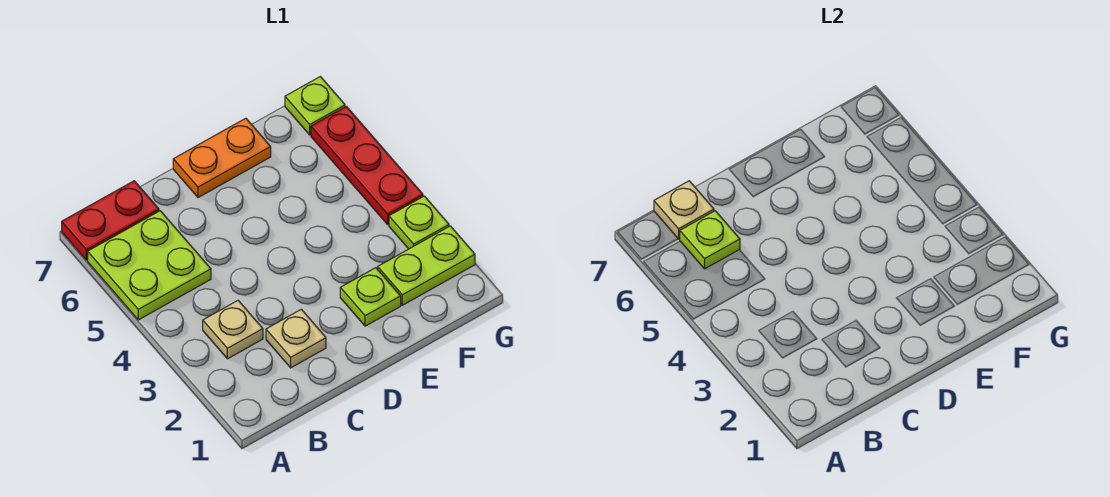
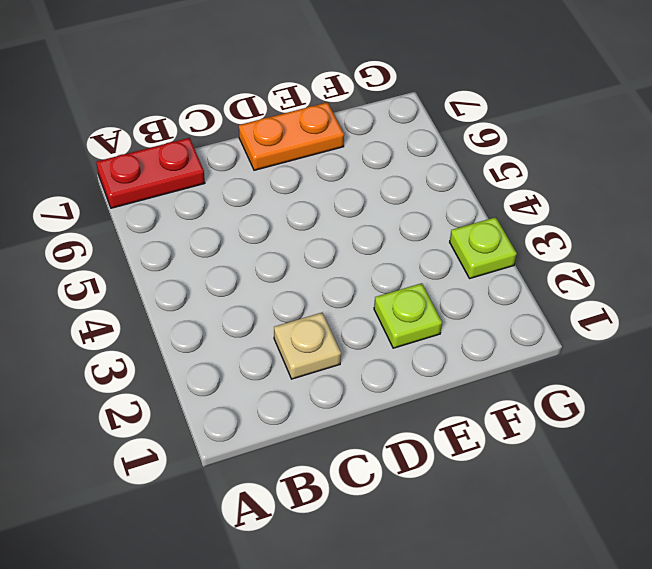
none -> lime plate A5:B6 level 1
none -> tan plate B3 level 1
none -> lime plate F2:G2 level 1

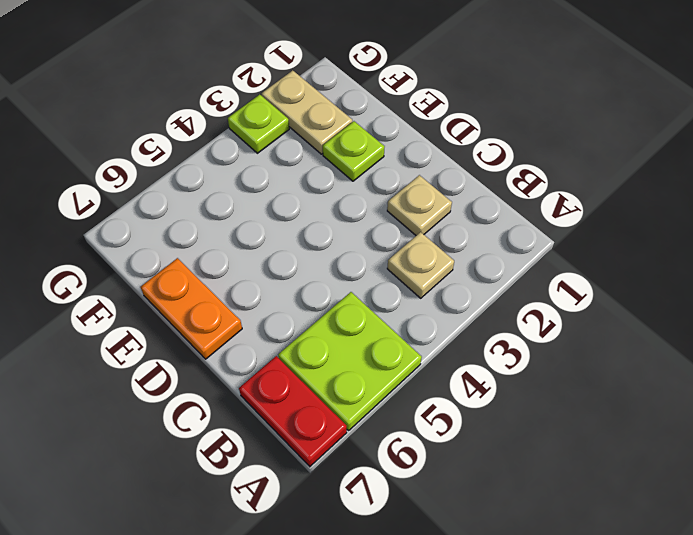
tan plate F2:G2 level 1 -> lime plate F2:G2 level 1
none -> red plate G4:G6 level 1
none -> lime plate G7 level 1
none -> lime plate B6 level 2

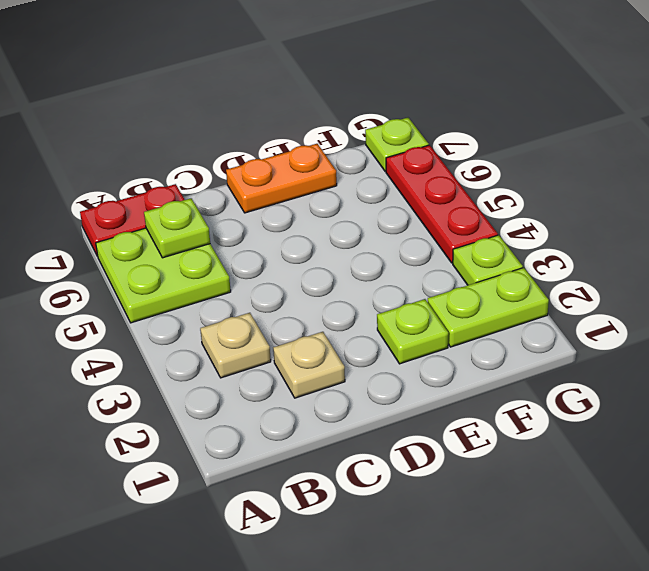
none -> tan plate B7 level 2

